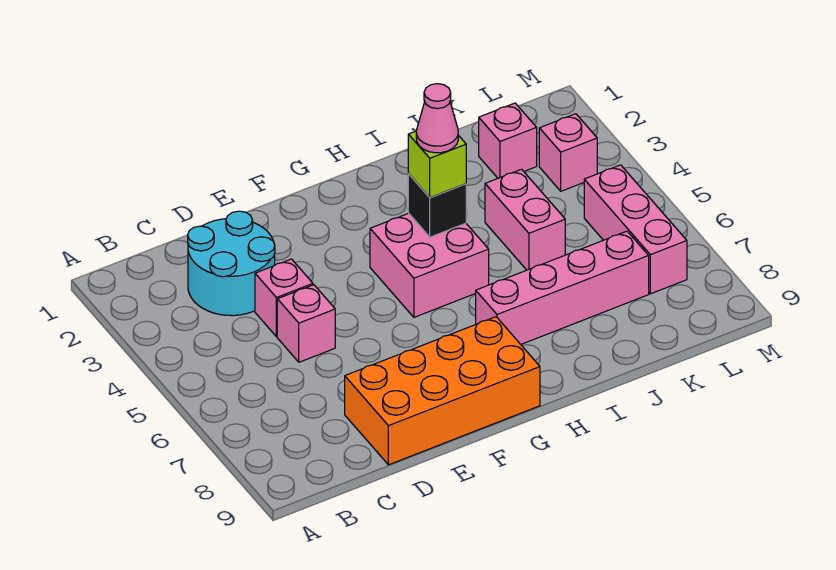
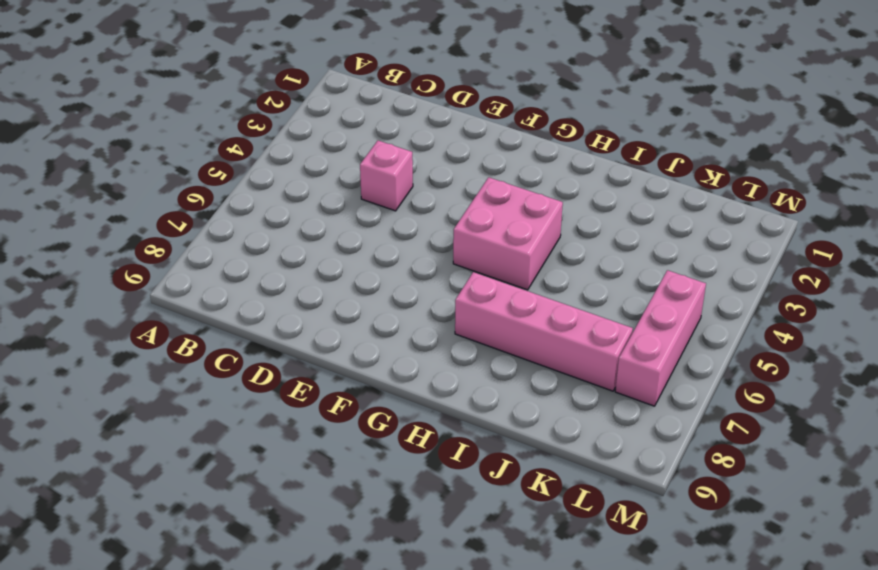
none -> cyan round brick C2:D3 level 1
none -> pink brick D5 level 1
none -> orange brick D8:G9 level 1

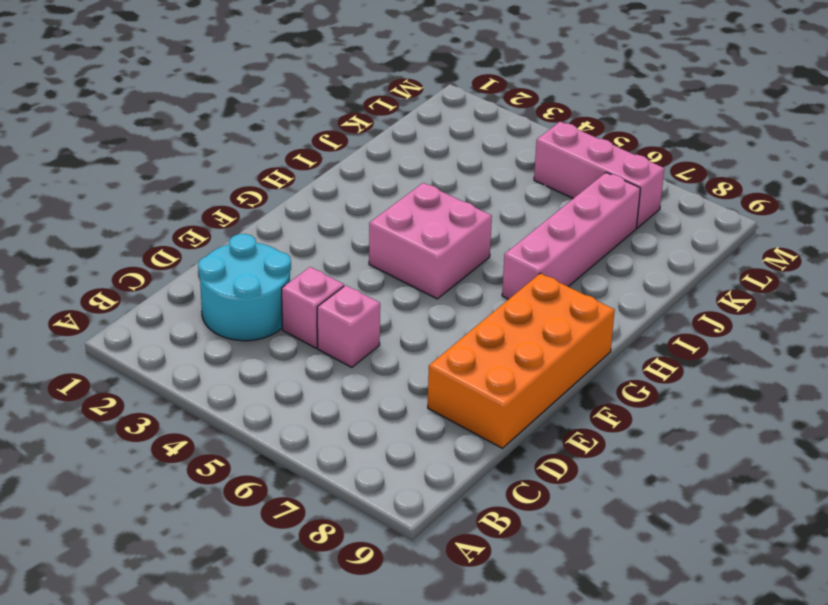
none -> pink brick J4:J5 level 1
none -> pink brick K2 level 1
none -> pink brick L3 level 1

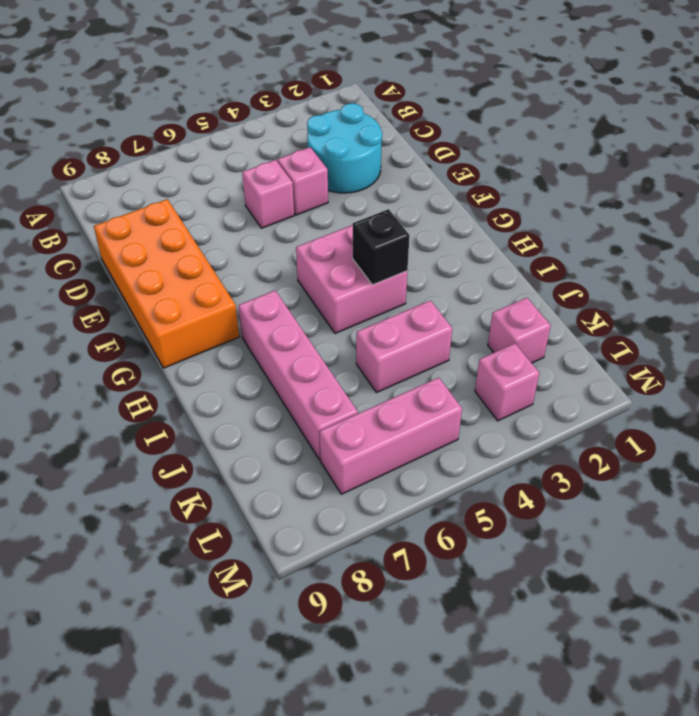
none -> lime brick H4 level 3
none -> pink cone H4 level 4

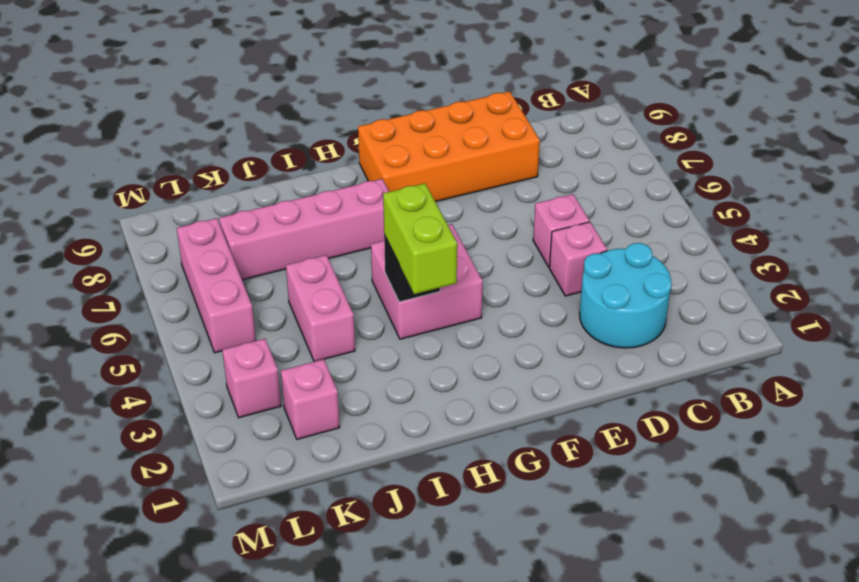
lime brick H3:H4 level 3 -> lime brick H4 level 3
none -> pink cone H4 level 4

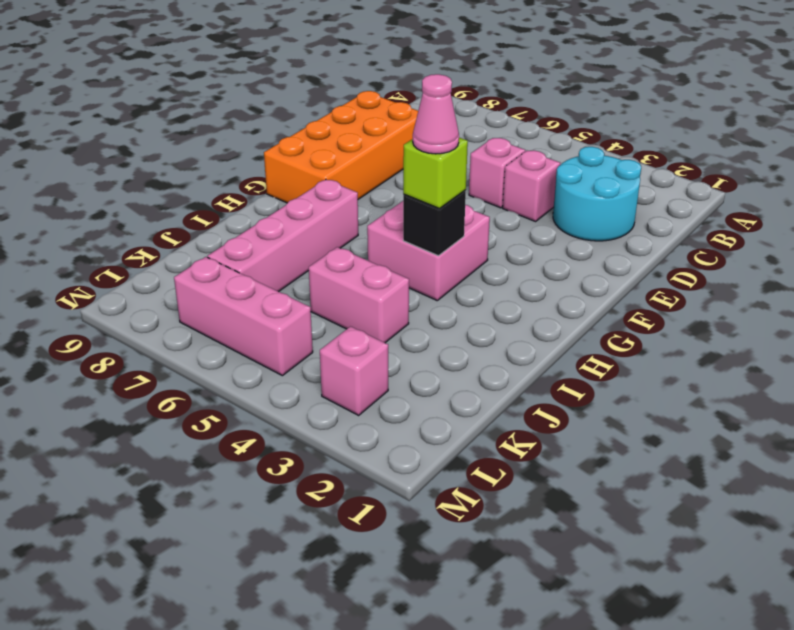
none -> pink brick K2 level 1

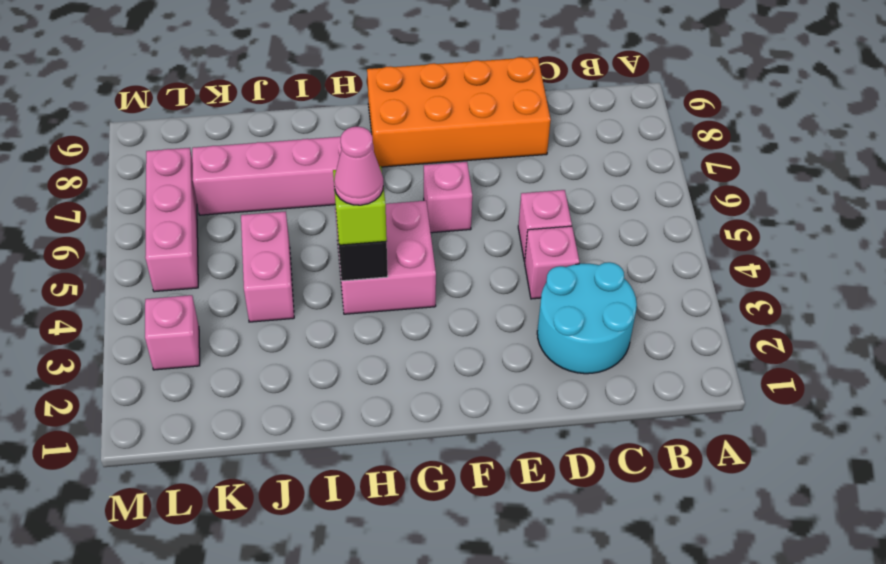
pink brick F6 level 1 -> pink brick K2 level 1

